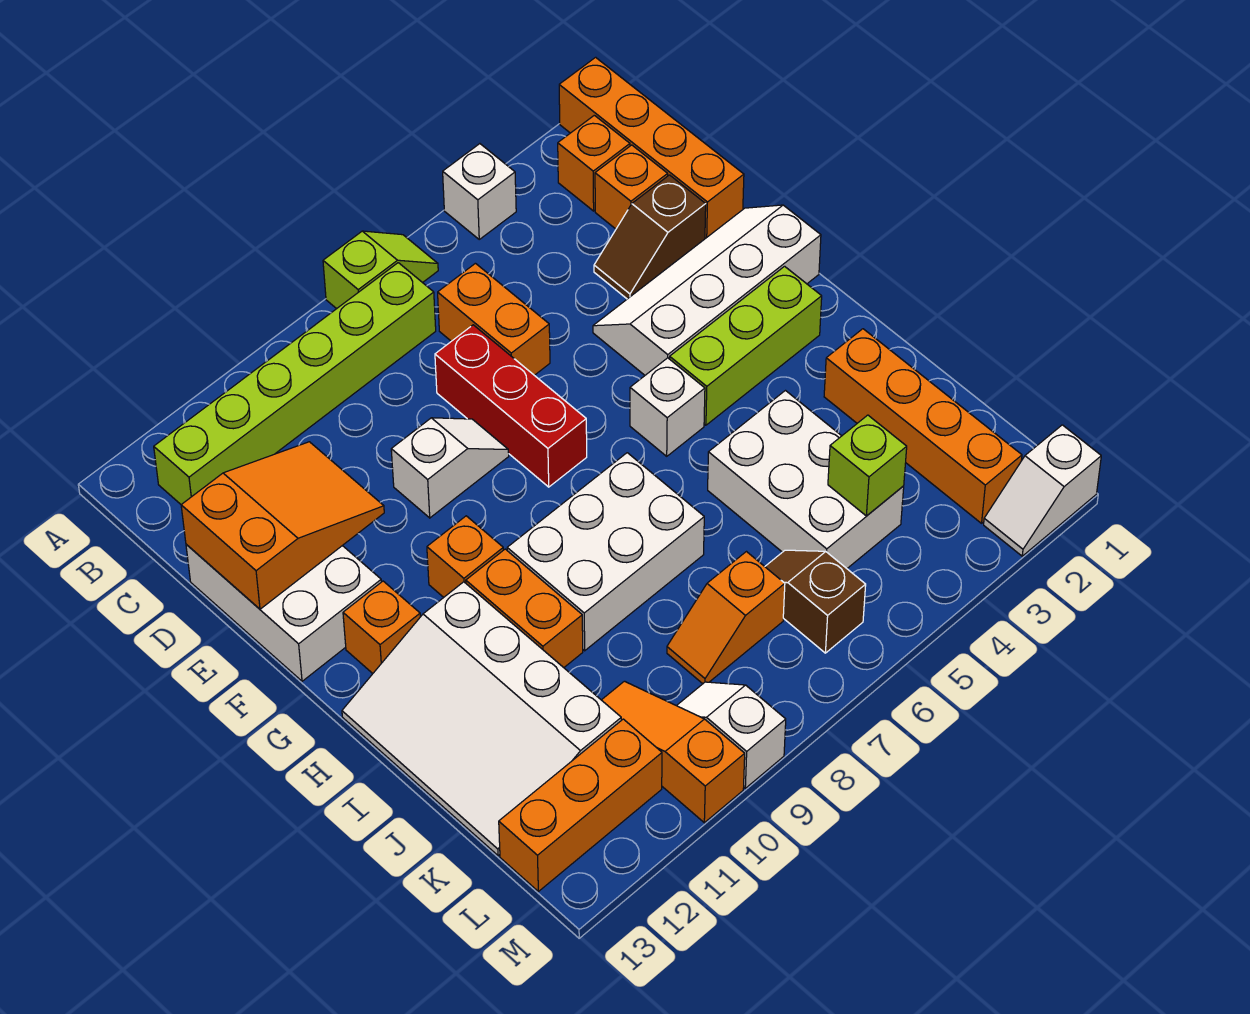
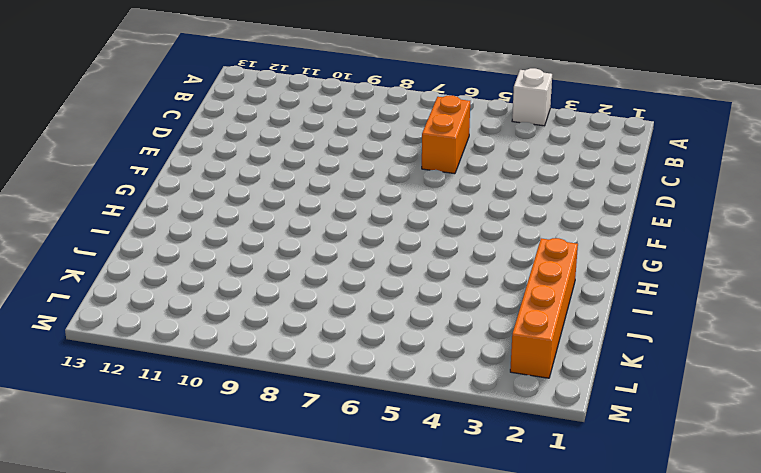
none -> orange brick A1:D1 level 1
none -> lime slope A6:A7 level 1 top 7
none -> orange brick B2 level 1

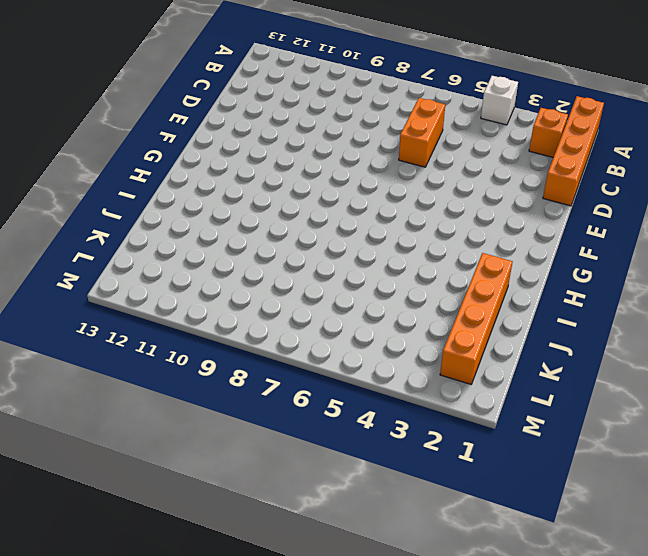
none -> lime slope A6:A7 level 1 top 7
none -> lime brick B7:B12 level 1
none -> orange brick C2 level 1

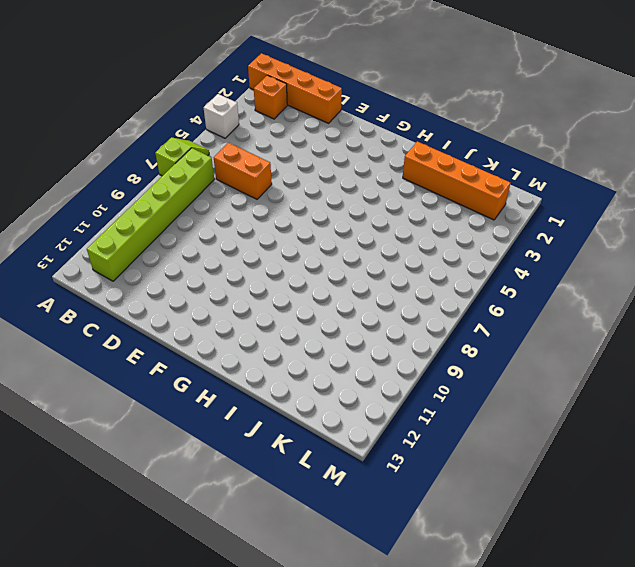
none -> orange brick C2 level 1
none -> brown slope D2:D3 level 1 top 2
none -> red brick D7:F7 level 1

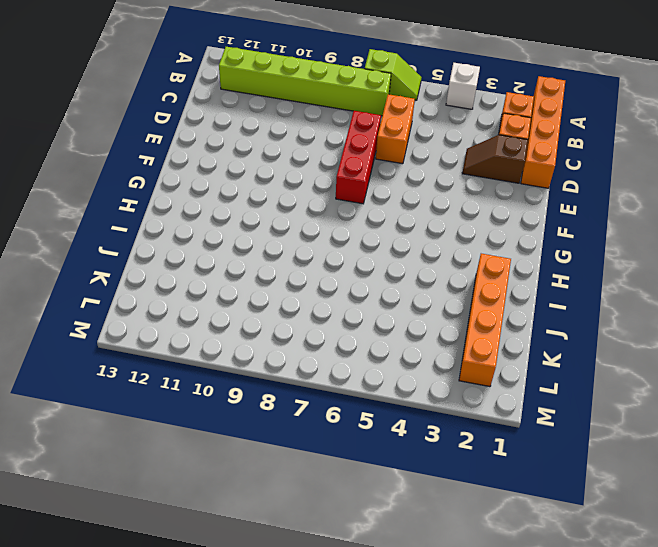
none -> white brick D12:F13 level 1
none -> white slope E1:F4 level 1 top F
none -> white slope E8:E9 level 1 top 9

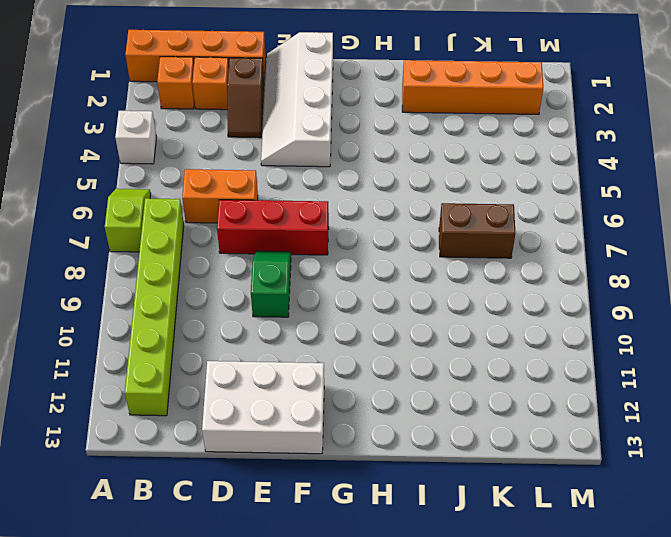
green slope E8:E9 level 1 top 9 -> white slope E8:E9 level 1 top 9
brown brick J7:K7 level 1 -> orange slope K7:K8 level 1 top 7
none -> lime brick G2:G4 level 1
none -> white brick G5 level 1
none -> orange brick G10 level 1

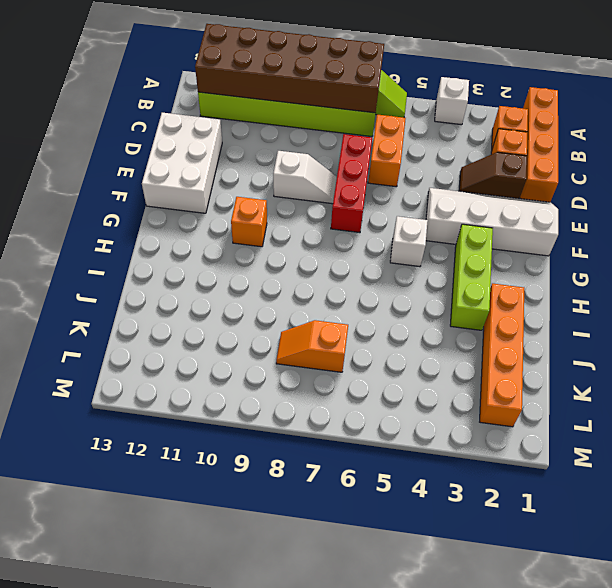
brown brick A7:B12 level 2 -> none
lime brick G3:I3 level 1 -> lime brick G2:G4 level 1
none -> orange brick G12 level 1
none -> white brick H7:I9 level 1
none -> orange brick H10:I10 level 1

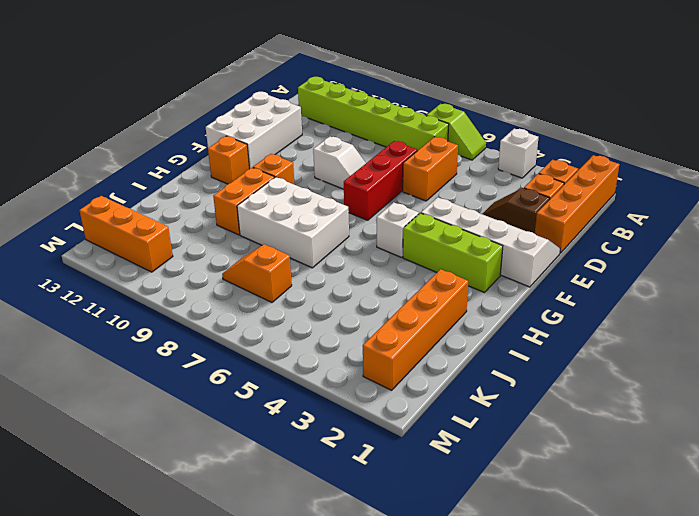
none -> white slope H11:K13 level 1 top 11
none -> white brick I4:K5 level 1
none -> brown slope K6:L6 level 1 top L

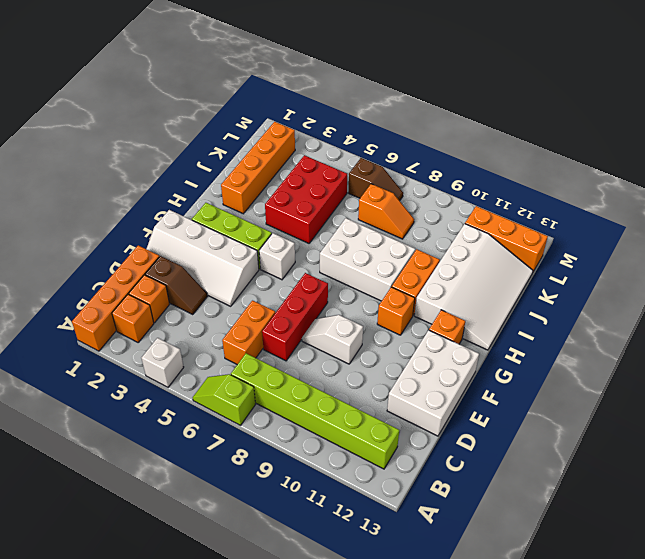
red brick I4:K5 level 1 -> white brick I4:K5 level 1
brown slope L6:L7 level 1 top 6 -> brown slope K6:L6 level 1 top L
none -> orange slope K10:M10 level 1 top M
none -> white slope L9:M9 level 1 top M
none -> white slope M1:M2 level 1 top 1

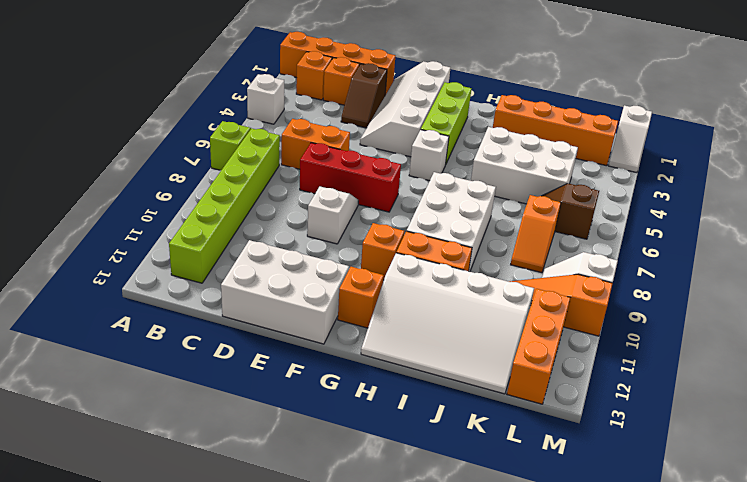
none -> orange slope D11:E13 level 2 top 13
none -> lime brick K4 level 2

